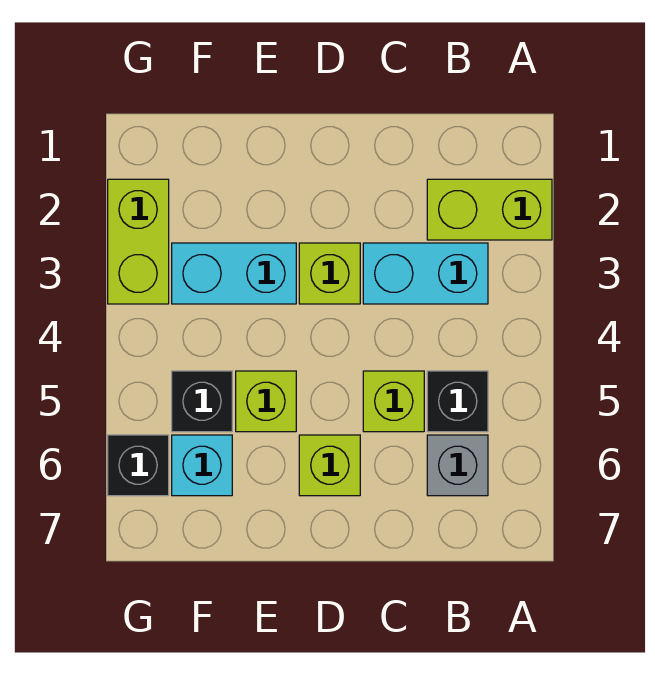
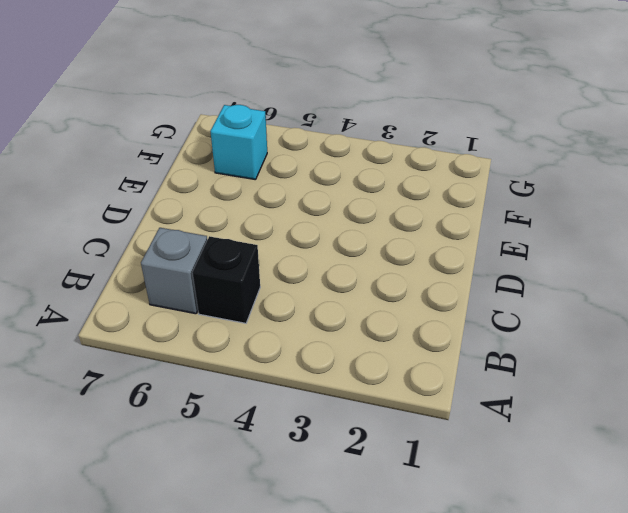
none -> lime brick A2:B2 level 1
none -> cyan brick B3:C3 level 1
none -> lime brick C5 level 1

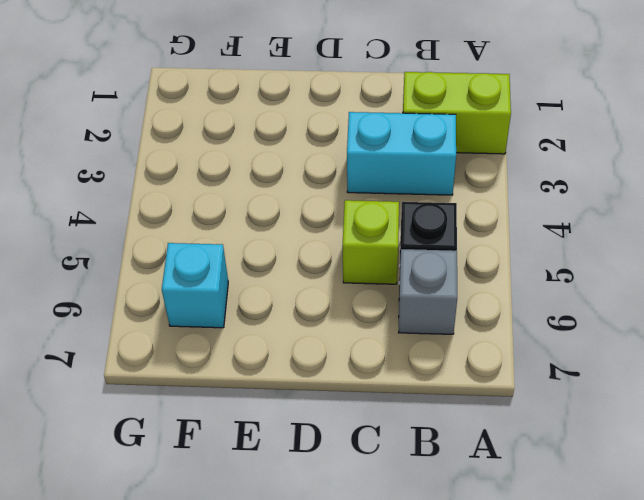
none -> lime brick D3 level 1
none -> lime brick D6 level 1
none -> cyan brick E3:F3 level 1

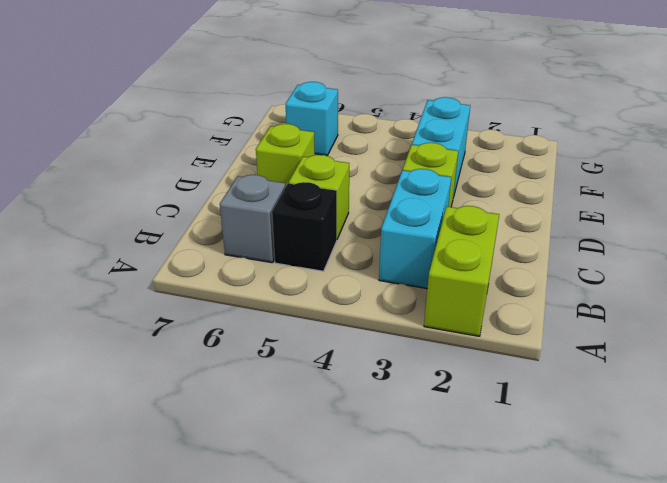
none -> lime brick E5 level 1
none -> black brick F5 level 1
none -> lime brick G2:G3 level 1

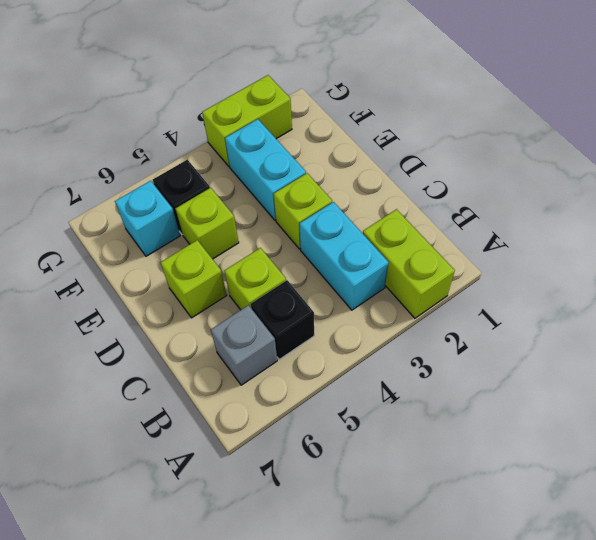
none -> black brick G6 level 1

